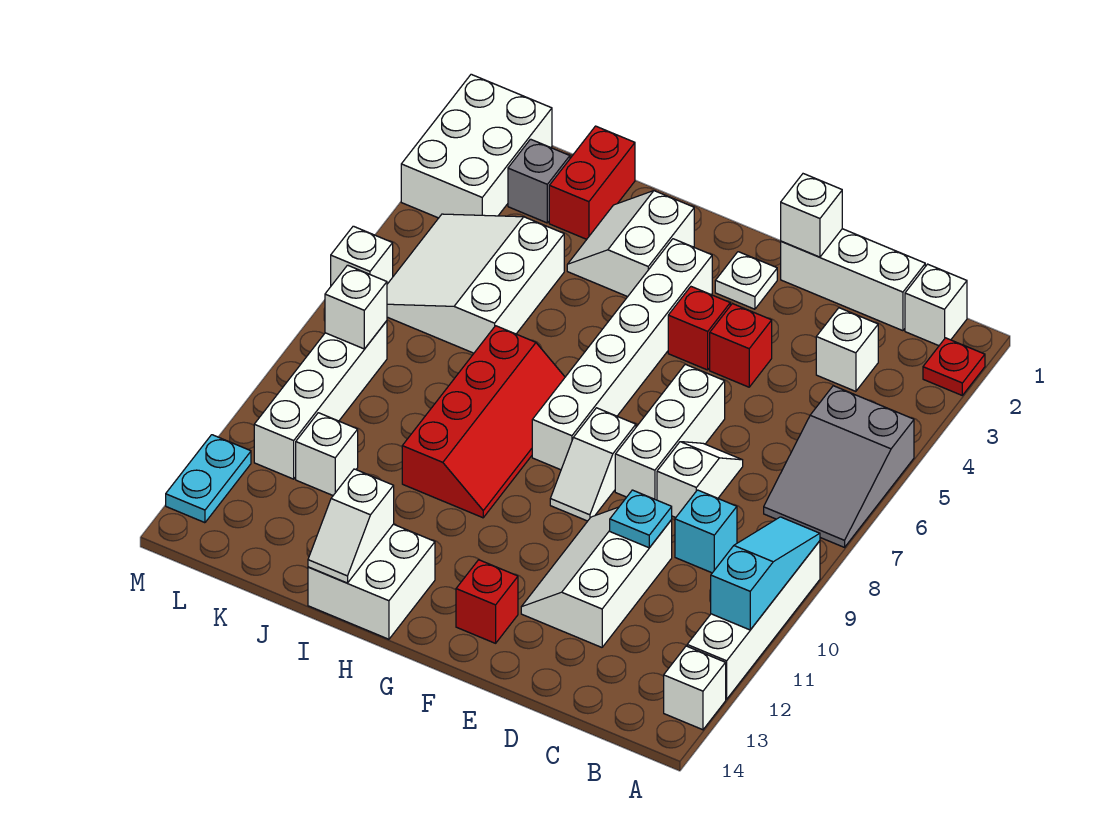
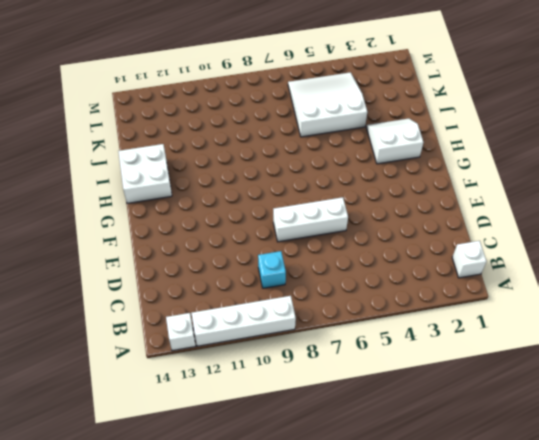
none -> red plate A2 level 1
none -> grey slope A5:B7 level 1 top 5
none -> white brick C1:E1 level 1
none -> white brick C3 level 1

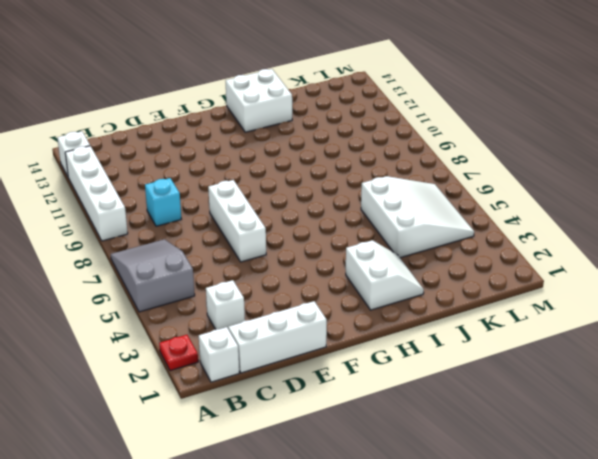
none -> white slope D7:D8 level 1 top 8
none -> white slope D10:E12 level 1 top D
none -> red brick E4 level 1
none -> white plate F2 level 1

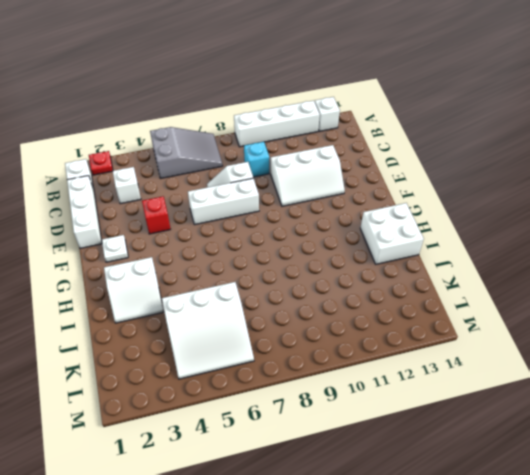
none -> red brick F4 level 1
none -> white slope F8:F9 level 1 top 8
none -> red brick F13 level 1
none -> white brick G3:G8 level 1

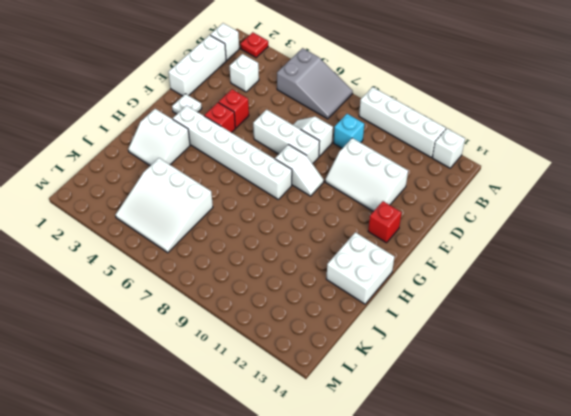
none -> red slope H7:I10 level 1 top I
none -> red brick J1:J2 level 1
none -> grey brick K2 level 1
none -> white brick K11 level 1

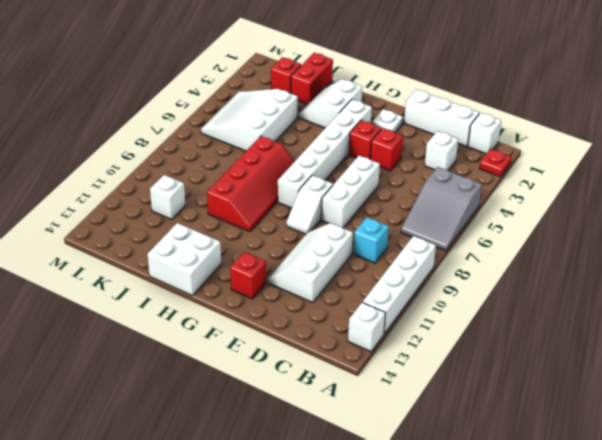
red brick K2 level 1 -> grey brick K2 level 1
none -> white slope D7:D8 level 1 top 8
none -> white brick L1:M3 level 1
none -> white brick L8:L11 level 1
none -> white brick M6 level 1

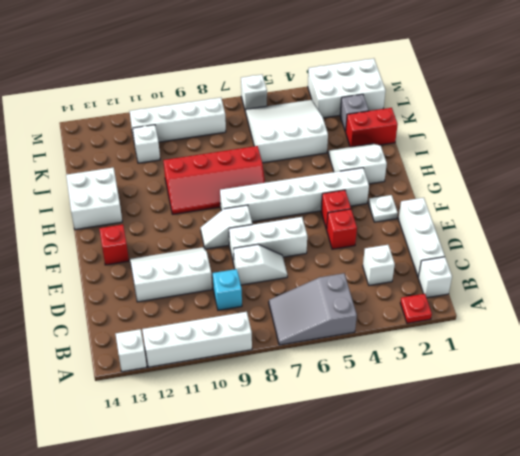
none -> cyan plate M12:M13 level 1
none -> cyan slope A9:A11 level 2 top 11
none -> cyan plate D10 level 2
none -> white brick E1 level 2

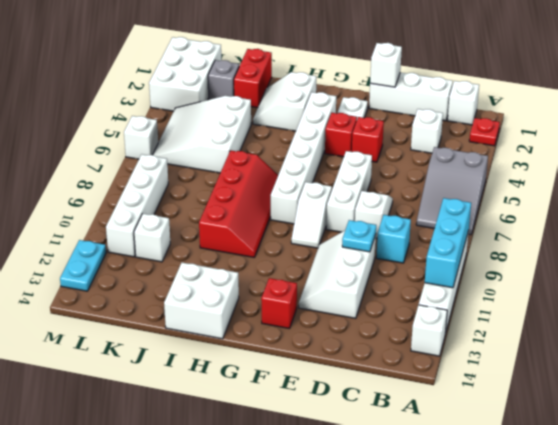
cyan brick A9:A11 level 2 -> cyan slope A9:A11 level 2 top 11
none -> white slope I13:I14 level 2 top 13
none -> white brick L8 level 2

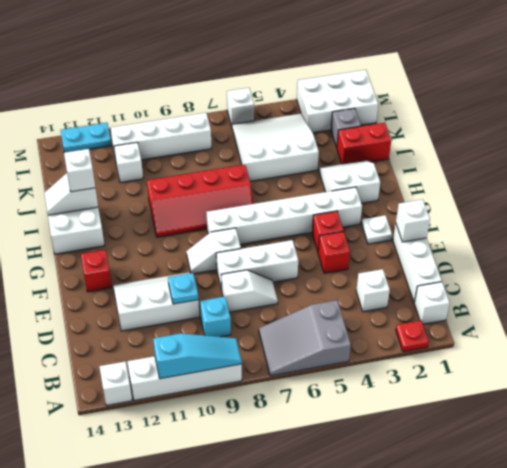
white brick I13 level 3 -> white brick L8 level 2

